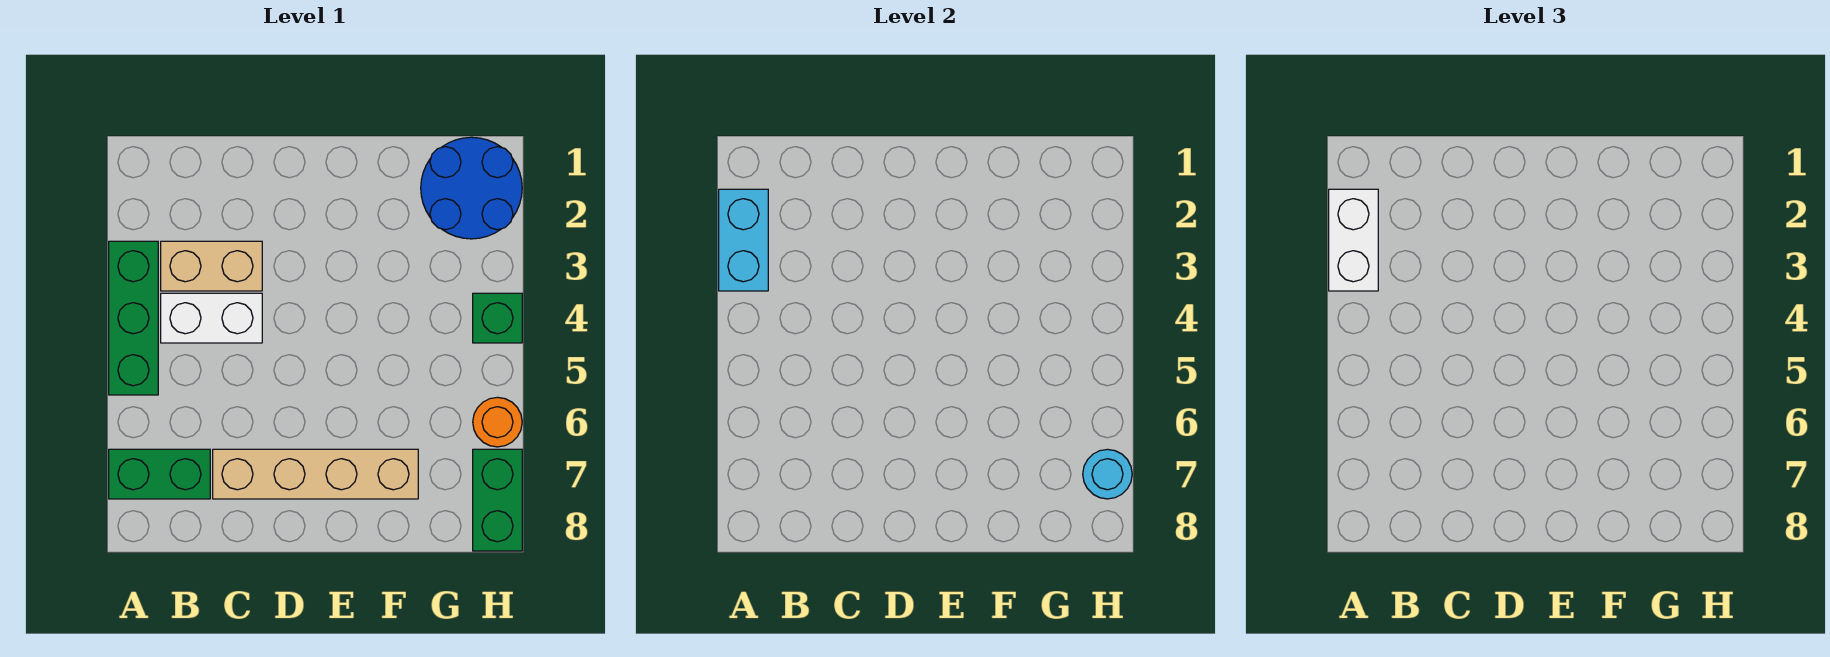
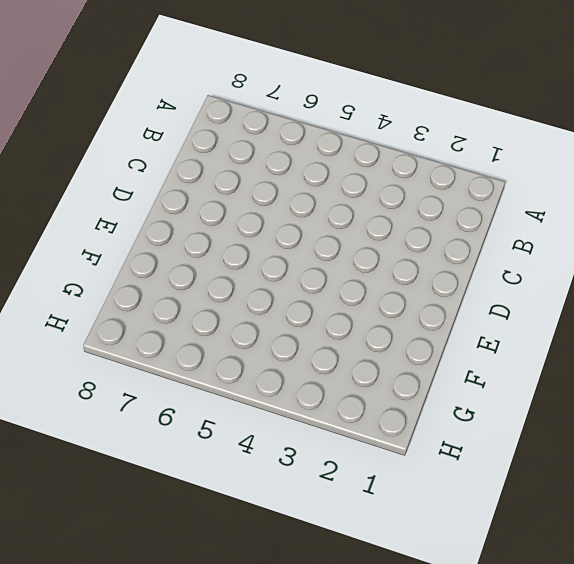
none -> green brick A3:A5 level 1
none -> green brick A7:B7 level 1
none -> tan brick B3:C3 level 1

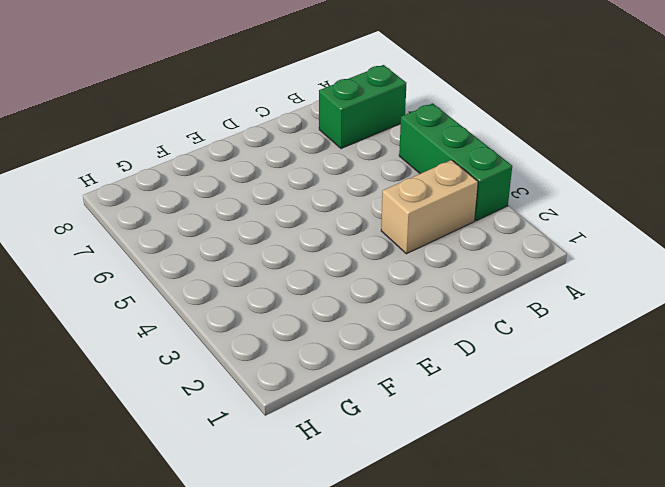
none -> white brick B4:C4 level 1
none -> tan brick C7:F7 level 1
none -> blue round brick G1:H2 level 1

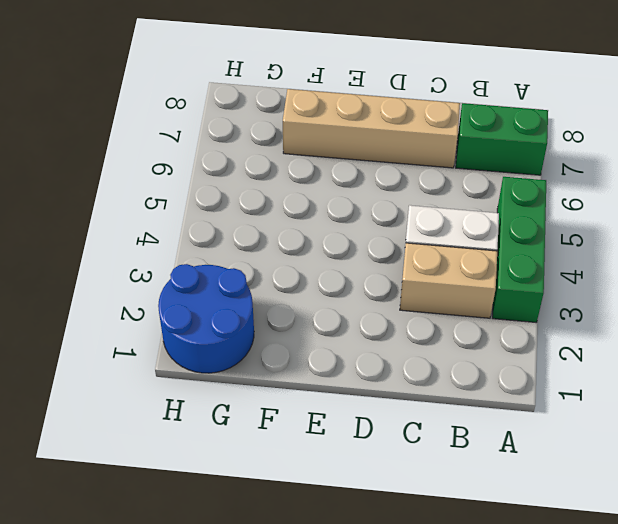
none -> green brick H4 level 1
none -> orange round brick H6 level 1
none -> green brick H7:H8 level 1

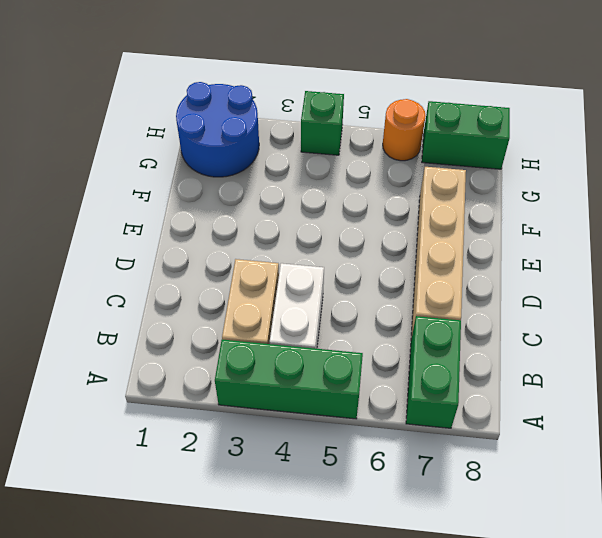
none -> cyan brick A2:A3 level 2
none -> cyan round brick H7 level 2
none -> white brick A2:A3 level 3

